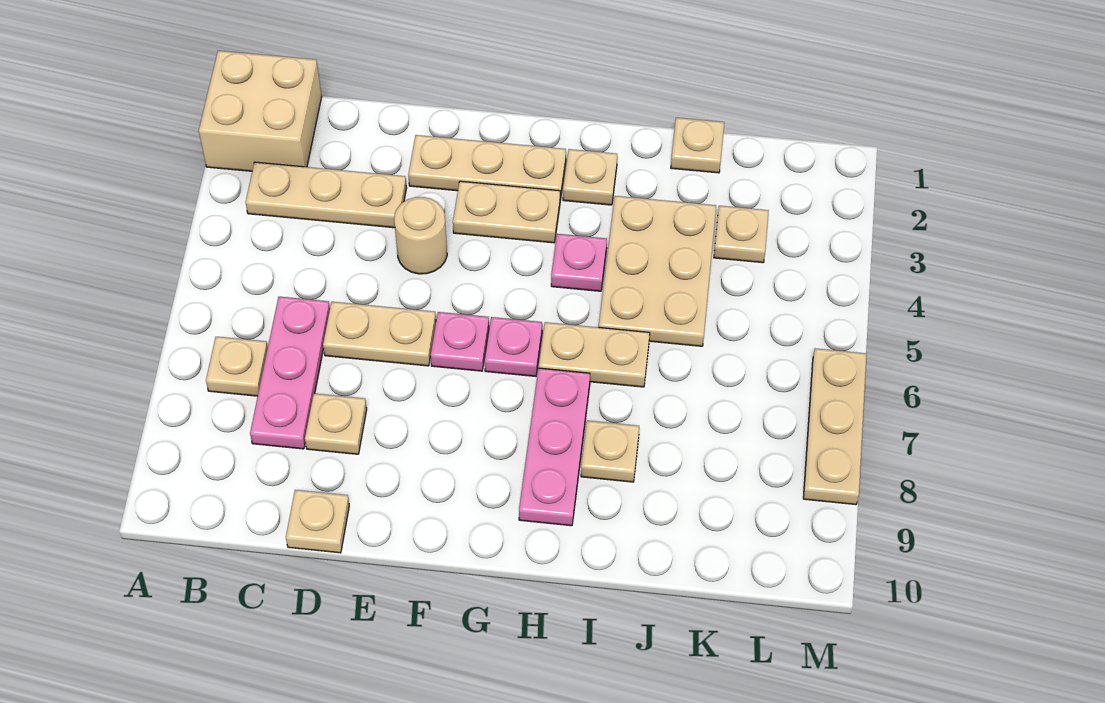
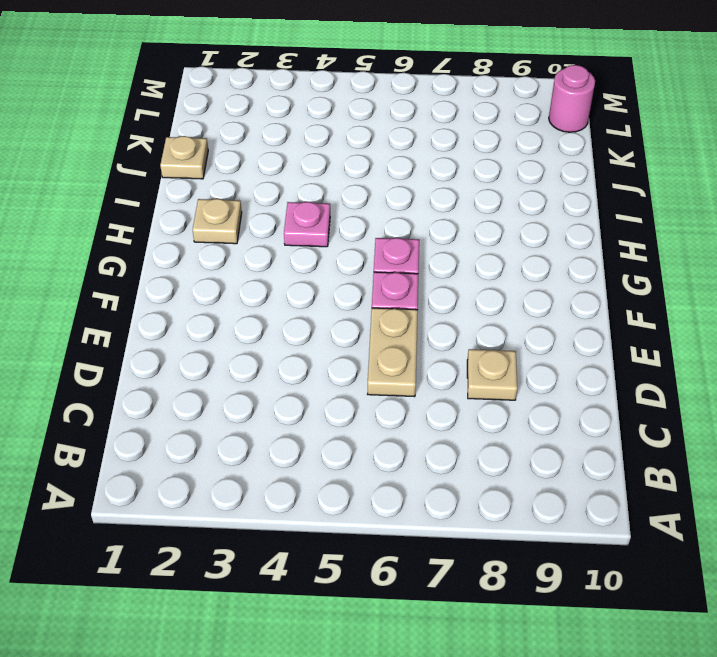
pink round brick L10 level 1 -> none
none -> tan brick A1:B2 level 1
none -> tan plate B3:D3 level 1
none -> tan plate B7 level 1

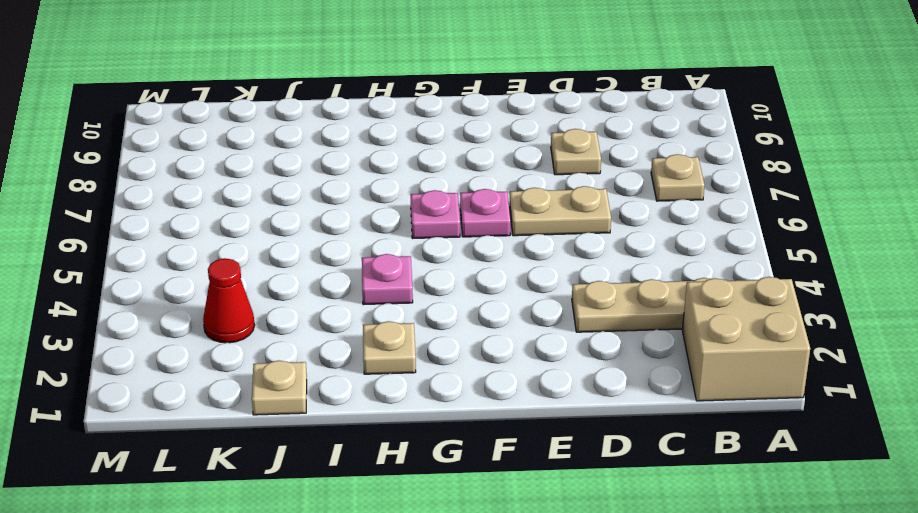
red cone K3 level 1 -> tan plate K3 level 1
none -> pink plate C6:C8 level 1
none -> tan plate D10 level 1
none -> tan plate E2:G2 level 1

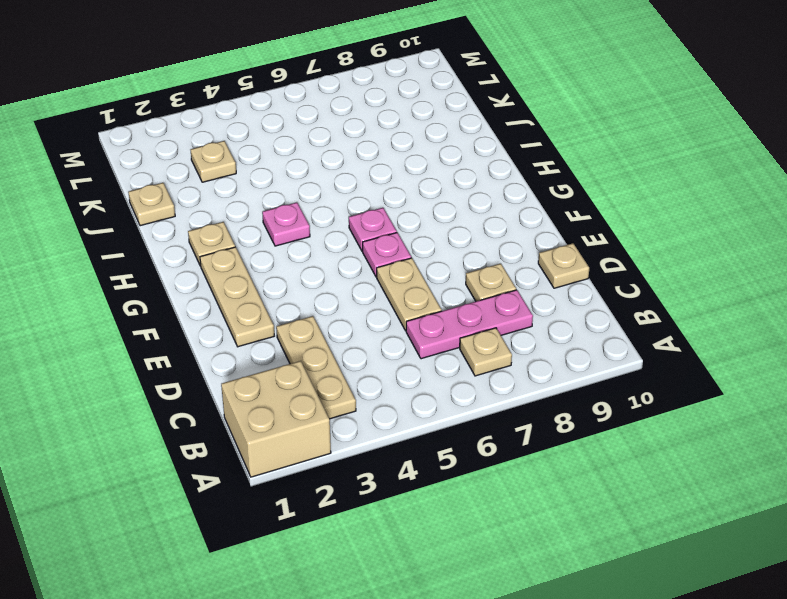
none -> tan round brick E4 level 1
none -> tan plate F3:G3 level 1
none -> tan plate H6:I6 level 1

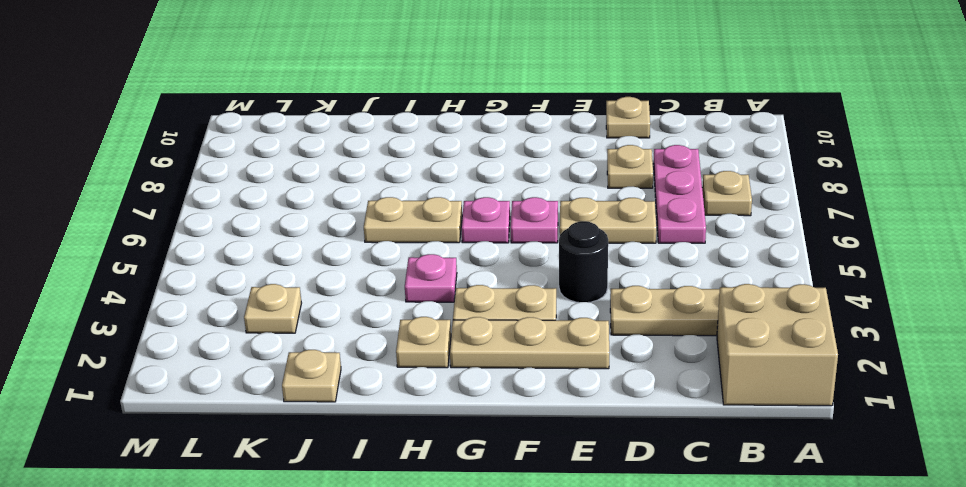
black round brick E4 level 1 -> tan round brick E4 level 1
none -> pink plate H7:H9 level 1
none -> tan plate I3:J5 level 1
none -> tan plate I8 level 1

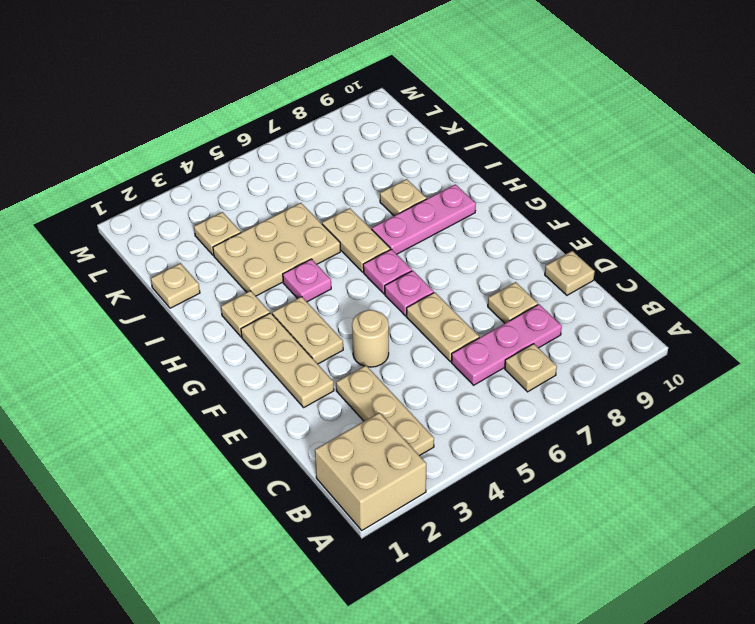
none -> tan plate M6:M8 level 1

